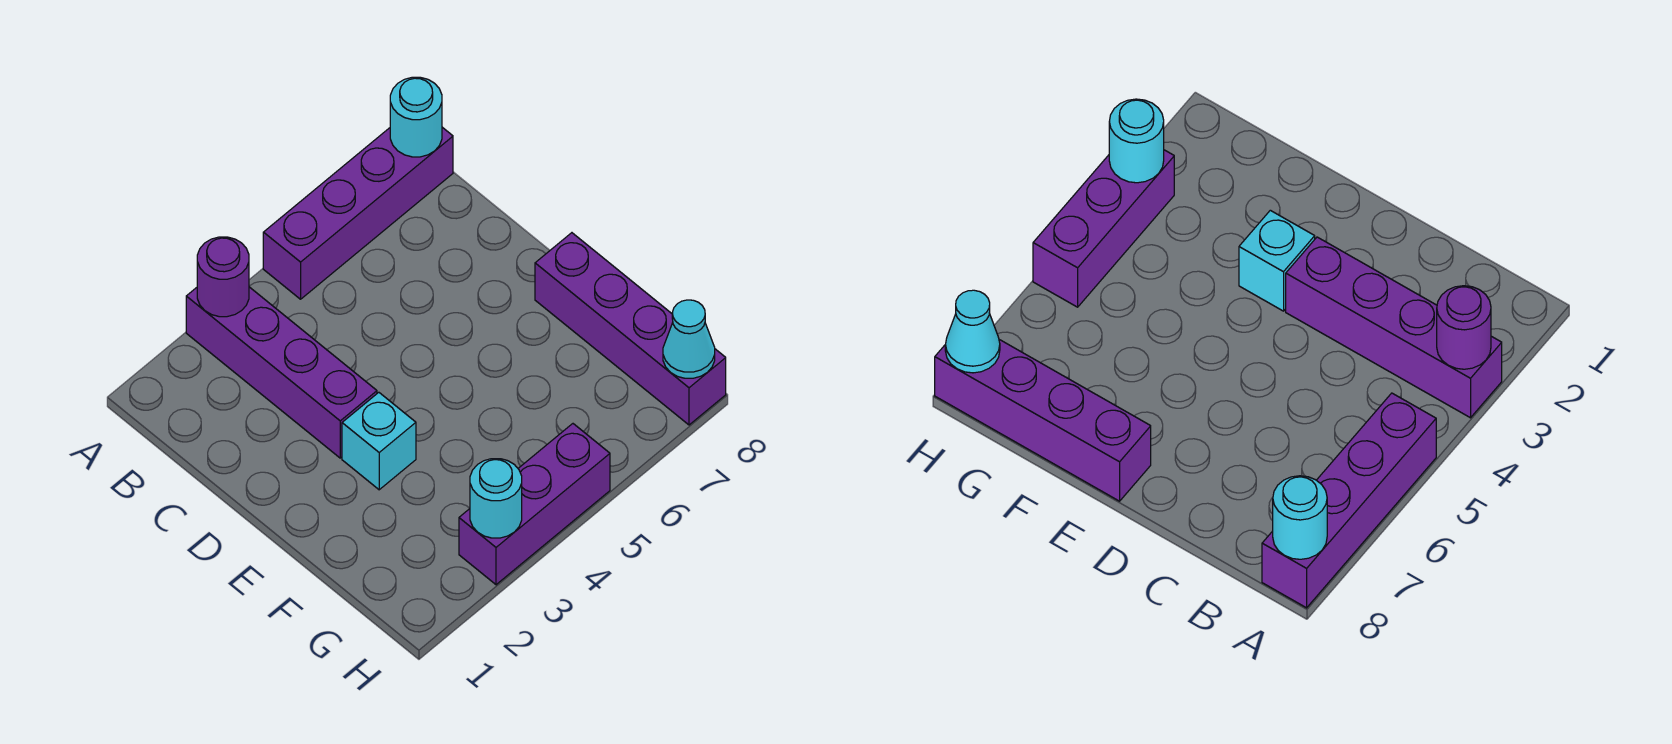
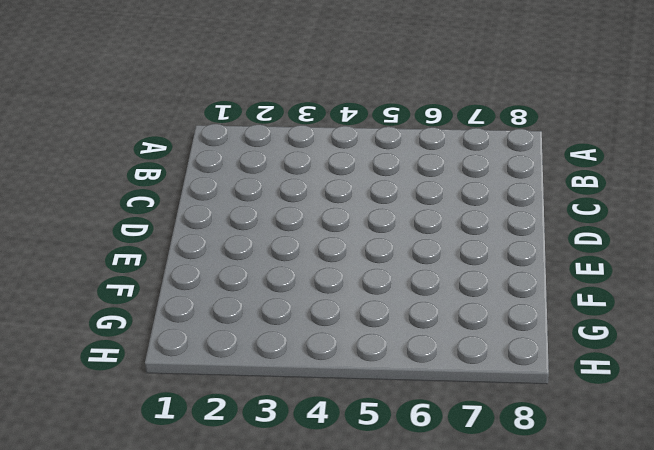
none -> purple brick A3:D3 level 1
none -> purple brick A5:A8 level 1

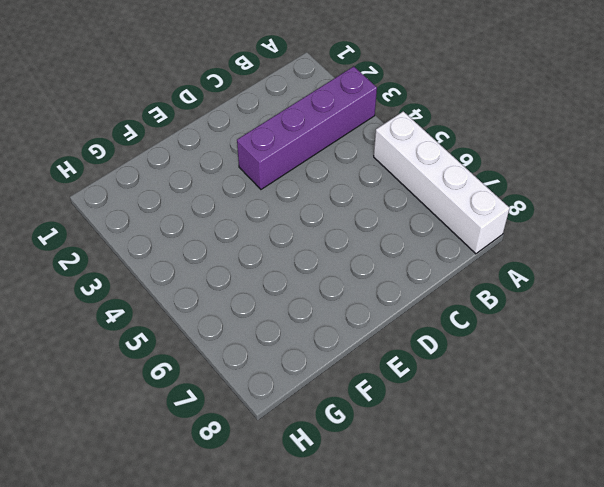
white brick A5:A8 level 1 -> purple brick A5:A8 level 1
none -> cyan brick E3 level 1
none -> purple brick E8:H8 level 1

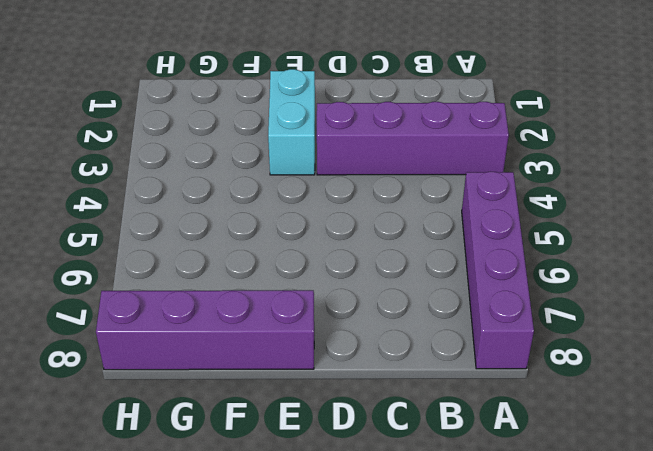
cyan brick E2:E3 level 1 -> cyan brick E3 level 1
none -> purple brick H3:H5 level 1
none -> purple round brick A3 level 2

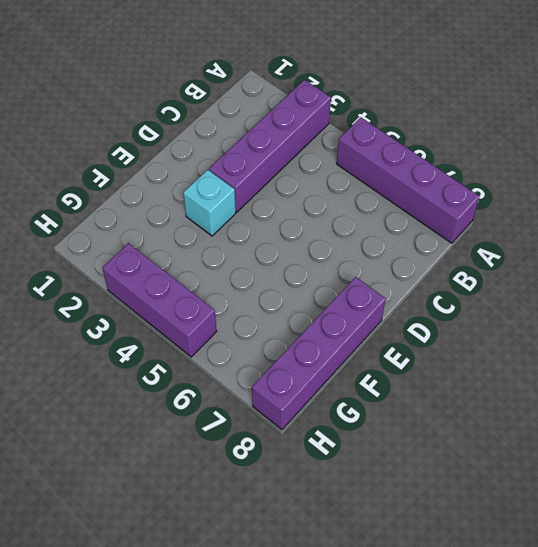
none -> purple round brick A3 level 2
none -> cyan round brick A8 level 2

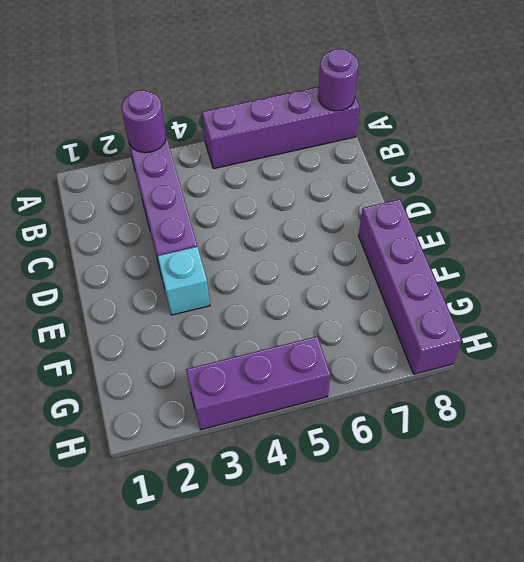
purple round brick A8 level 2 -> cyan round brick A8 level 2
none -> cyan round brick H3 level 2
none -> cyan cone H8 level 2

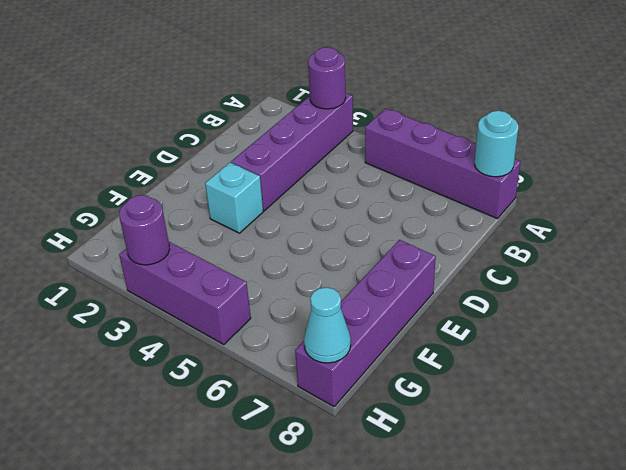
purple round brick H3 level 2 -> cyan round brick H3 level 2

